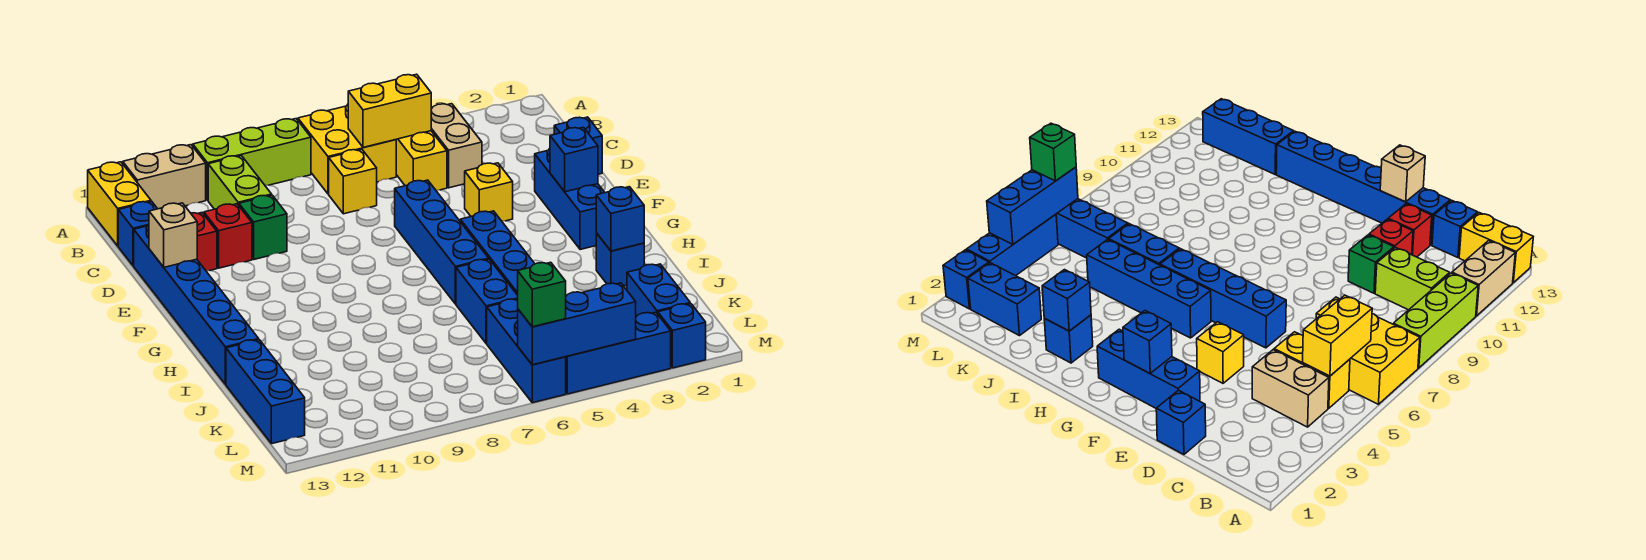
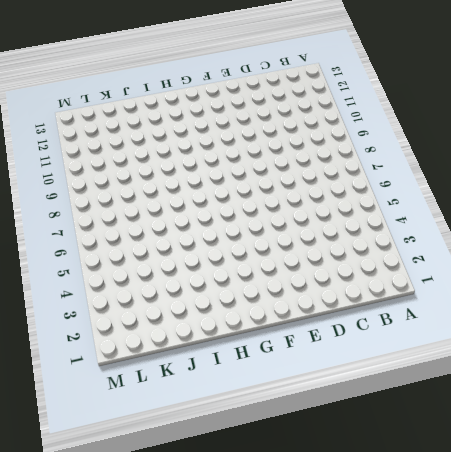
none -> yellow brick A6:B7 level 1
none -> lime brick A8:A10 level 1
none -> tan brick A11:A12 level 1
none -> yellow brick A13:B13 level 1

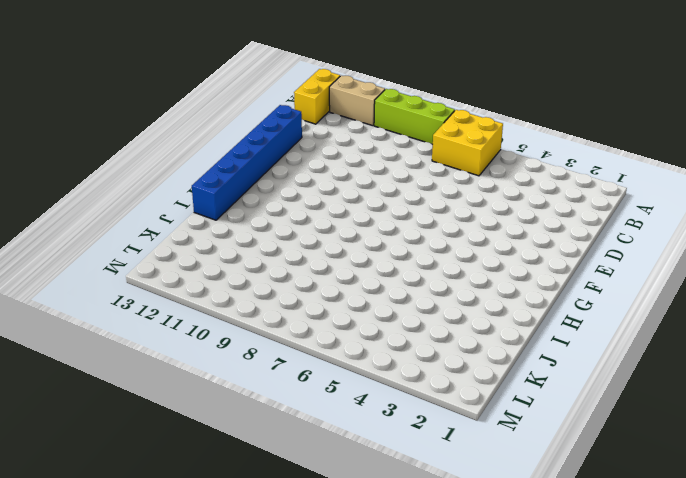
none -> tan brick B4:C4 level 1
none -> yellow brick B5:C5 level 1
none -> lime brick B10:C10 level 1
none -> yellow brick C7 level 1

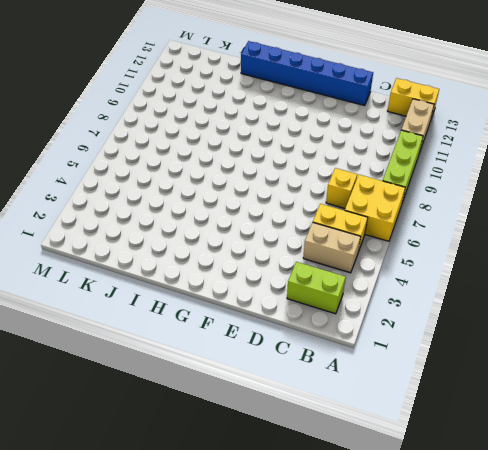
lime brick B2:C2 level 1 -> lime brick B10:C10 level 1
none -> blue brick C13 level 1
none -> blue brick D1 level 1
none -> green brick D10 level 1
none -> red brick D11 level 1

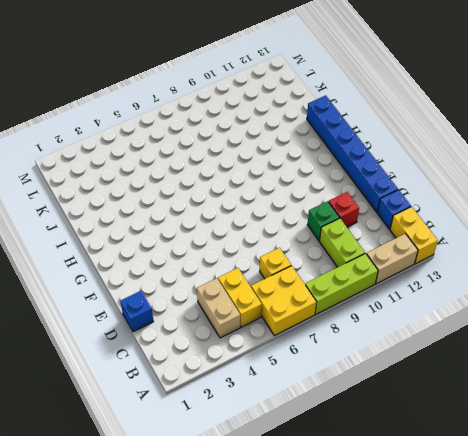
none -> red brick D12 level 1
none -> blue brick E2:G2 level 1
none -> yellow brick E4 level 1
none -> blue brick E6:H6 level 1

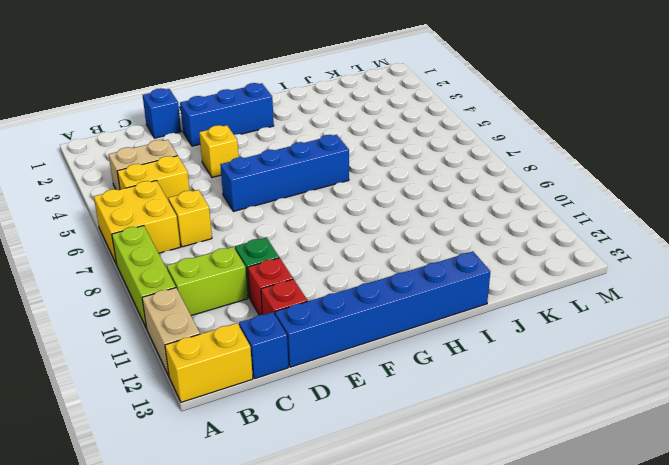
none -> blue brick G5:J5 level 1
none -> blue brick I2 level 1
none -> blue brick I6:J6 level 1
none -> blue brick J13:L13 level 1

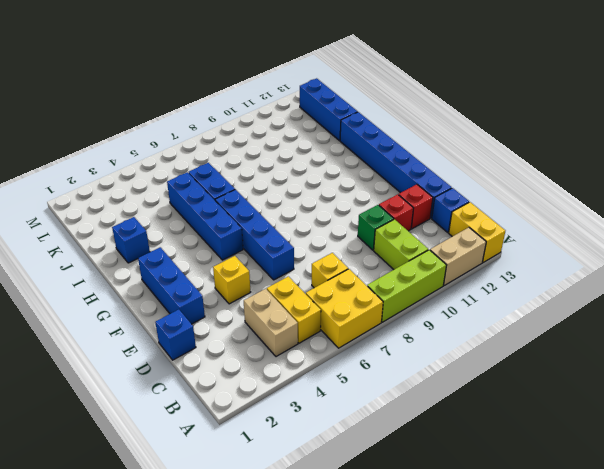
none -> blue brick K2:L2 level 1
none -> blue brick K6:M6 level 1
none -> blue brick M2 level 1
none -> blue brick M3:M5 level 1

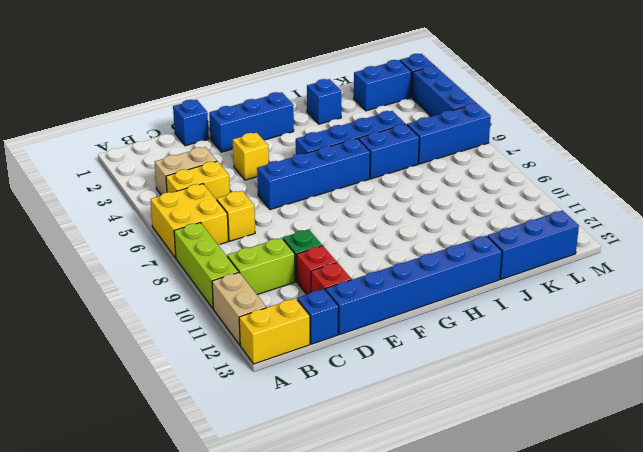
none -> yellow brick B5:B6 level 2
none -> tan brick E13 level 2
none -> blue brick F2 level 2
none -> blue brick I2 level 2

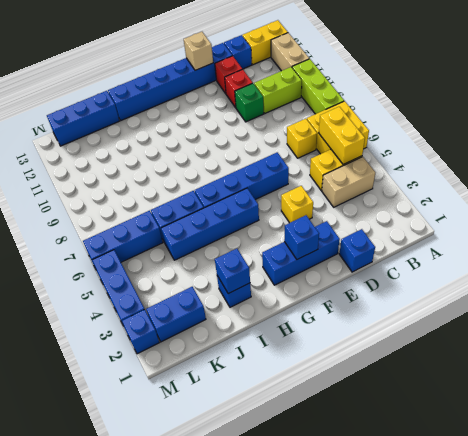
none -> blue brick M4:M6 level 2
none -> green brick M6 level 3

